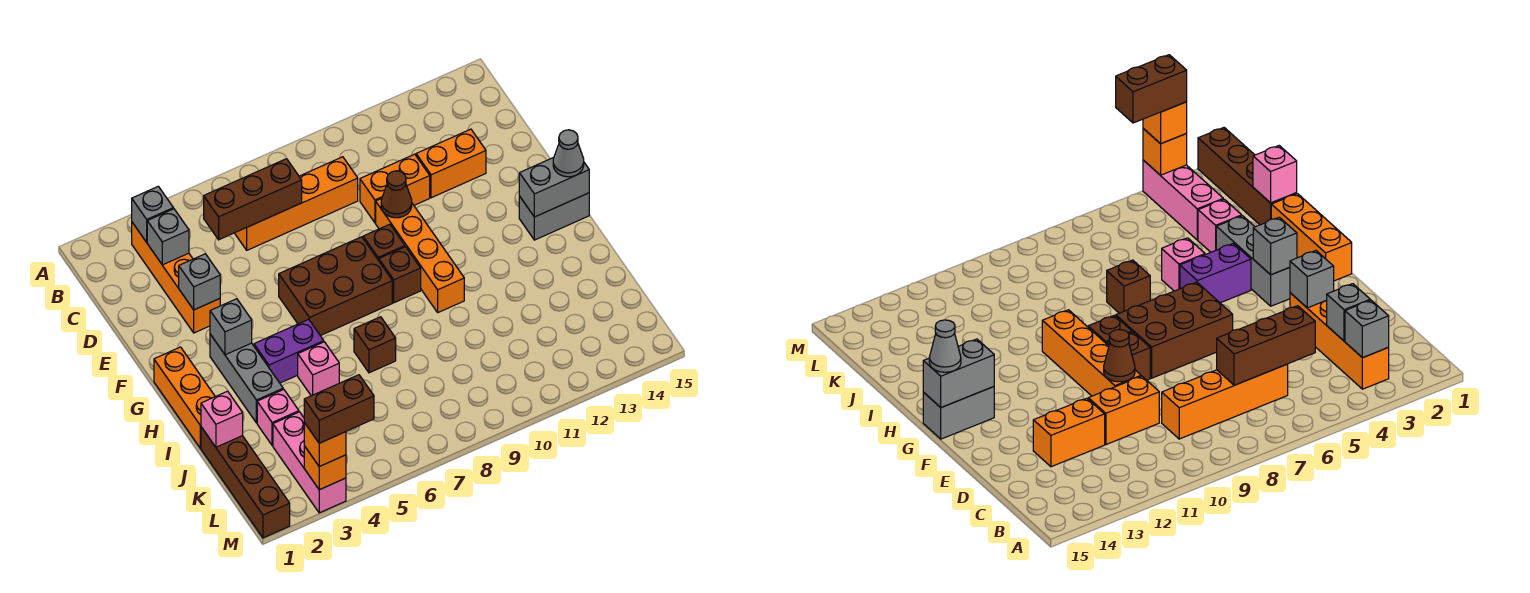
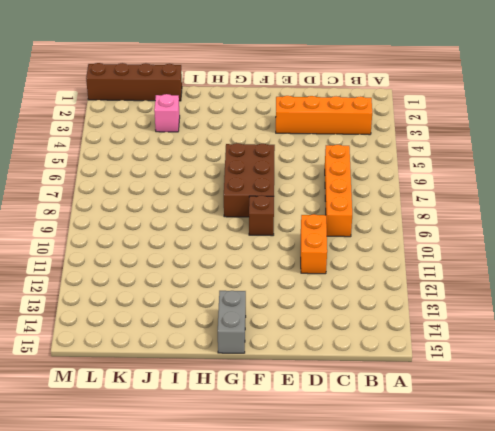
none -> orange brick D12:D13 level 1
none -> orange brick E10:H10 level 1
none -> orange brick G1:I1 level 1

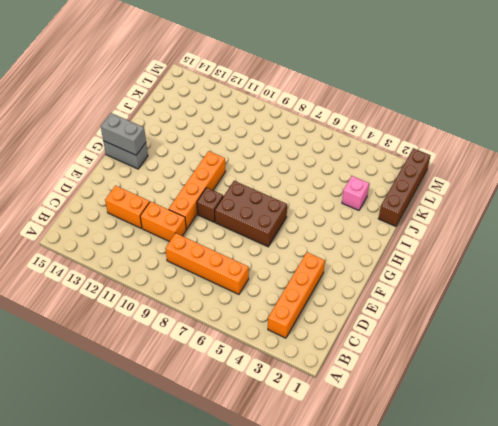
none -> orange brick G1:I1 level 1
none -> grey brick G3:I3 level 1
none -> brown brick G9 level 1

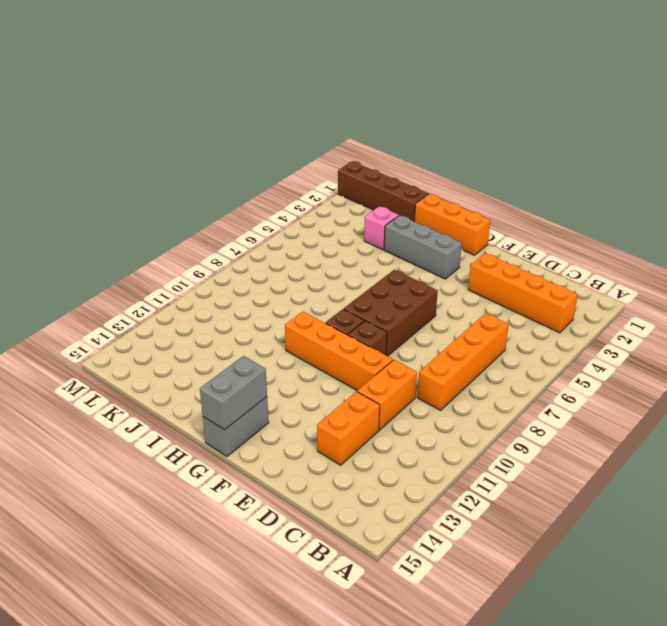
none -> purple brick H4:H5 level 1
none -> pink brick I5 level 1
none -> brown brick I7 level 1

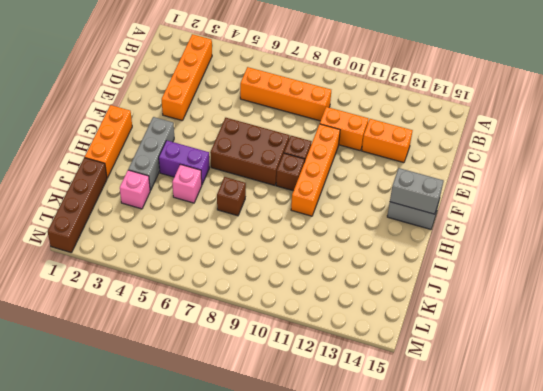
none -> pink brick K3:M3 level 1
none -> grey brick B3 level 2
none -> grey brick C3 level 2

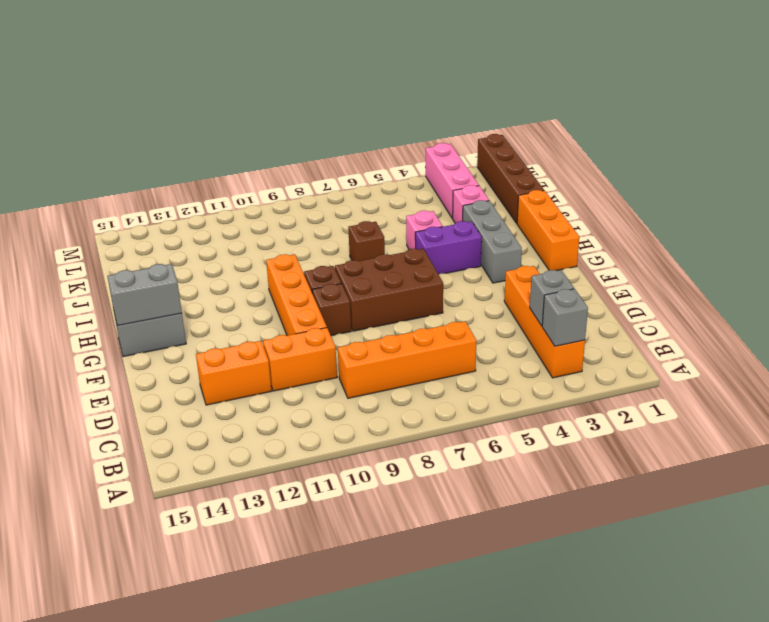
none -> brown brick C5:C7 level 2
none -> grey brick E3 level 2
none -> brown cone E10 level 2

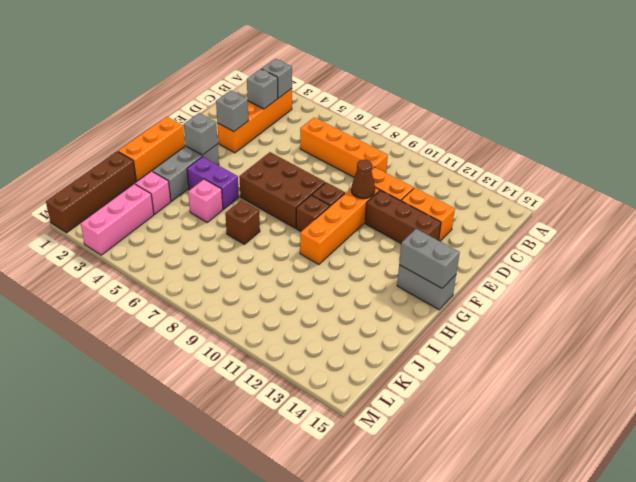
brown brick E11:E13 level 1 -> brown brick C5:C7 level 2
none -> pink brick J1 level 2
none -> orange brick M3 level 2
none -> grey cone G15 level 3

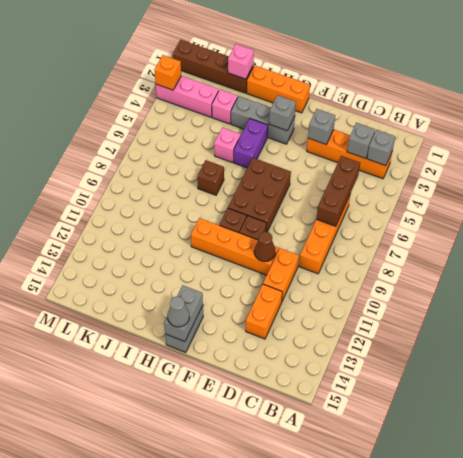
none -> orange brick M3 level 3
none -> brown brick M3:M4 level 4

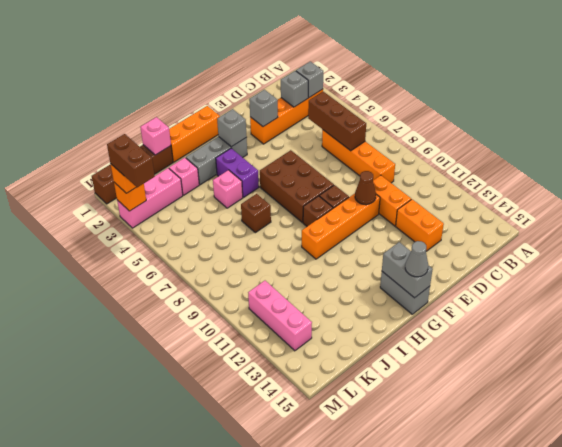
pink brick L11:L13 level 1 -> none

